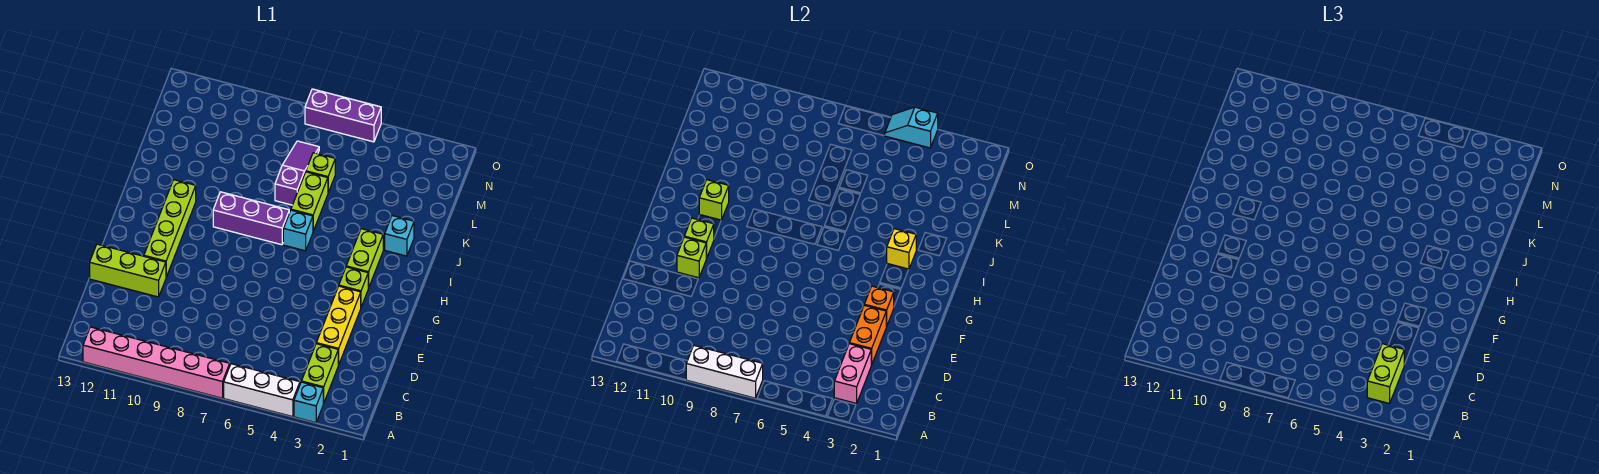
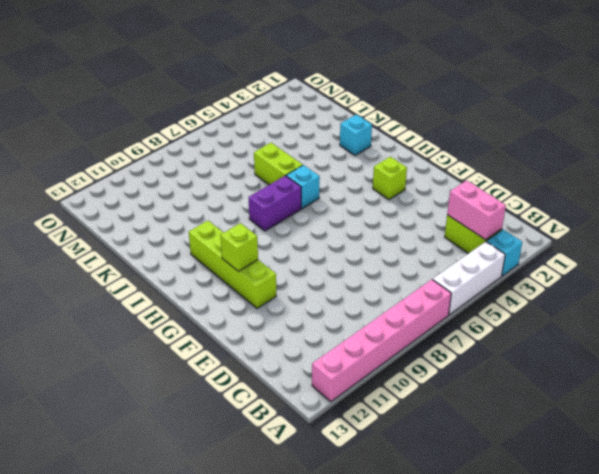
purple brick I7:I8 level 1 -> purple brick I7:I9 level 1
none -> yellow brick D3:F3 level 1
none -> lime brick E11:E13 level 1
none -> lime brick H3:I3 level 1

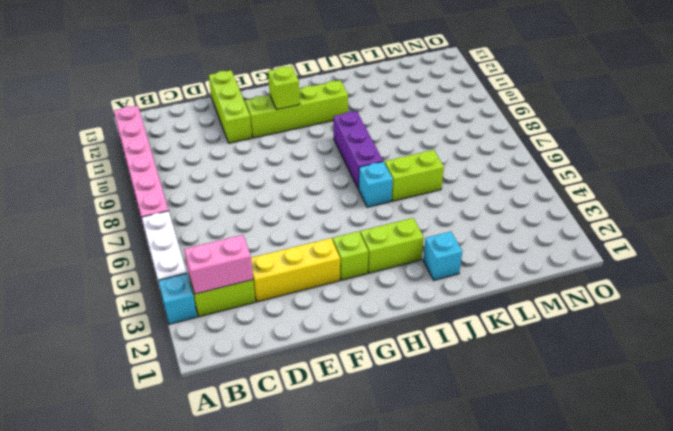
none -> purple slope K7:M7 level 1 top K
none -> lime brick L6 level 1
none -> purple brick O5:O7 level 1

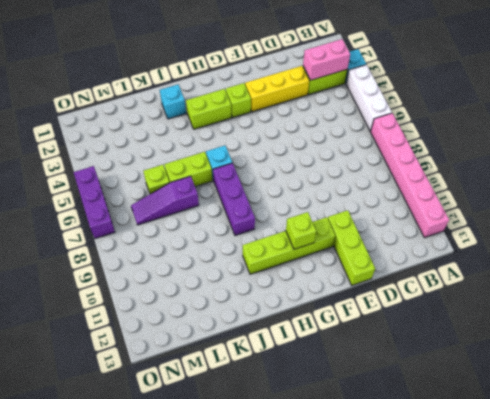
none -> white brick A7:A9 level 2
none -> orange brick D3:E3 level 2
none -> orange brick F3 level 2

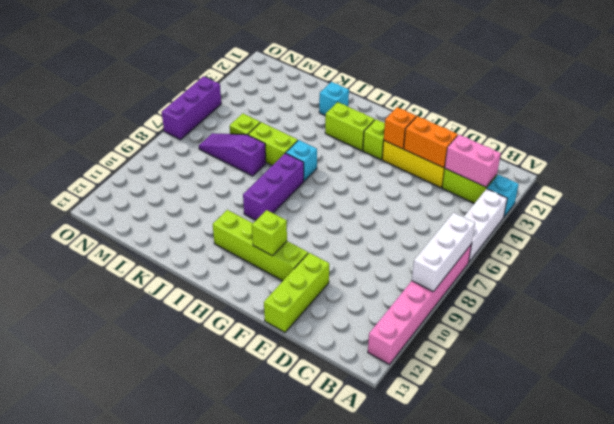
none -> lime brick F11 level 2
none -> yellow brick I3 level 2
none -> lime brick I11 level 2

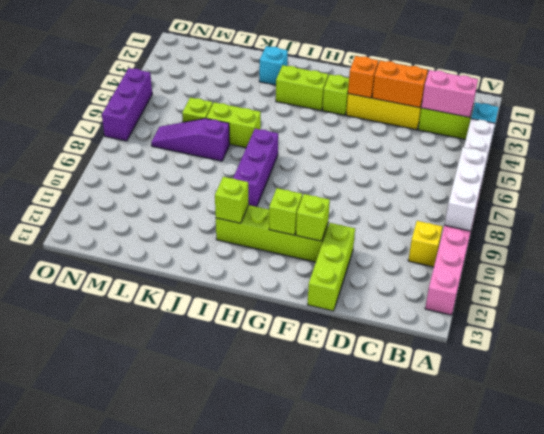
yellow brick B10 level 1 -> yellow brick I3 level 2
none -> cyan brick I6 level 1
none -> cyan slope O4:O5 level 2 top 4
none -> lime brick B3:C3 level 3

